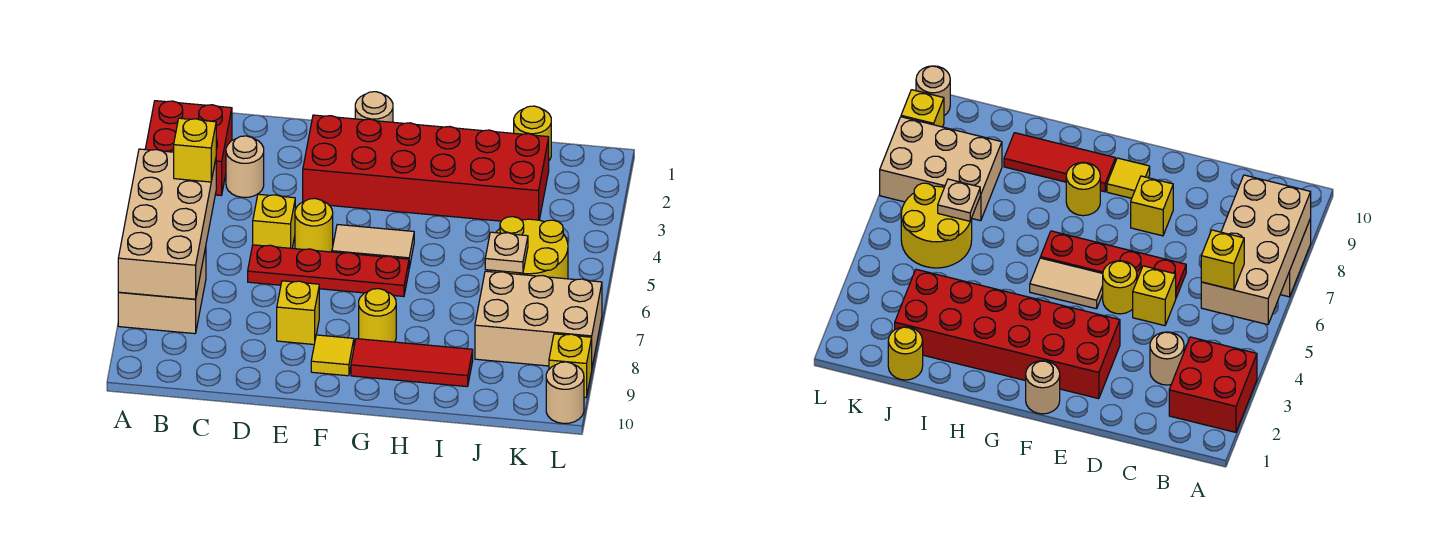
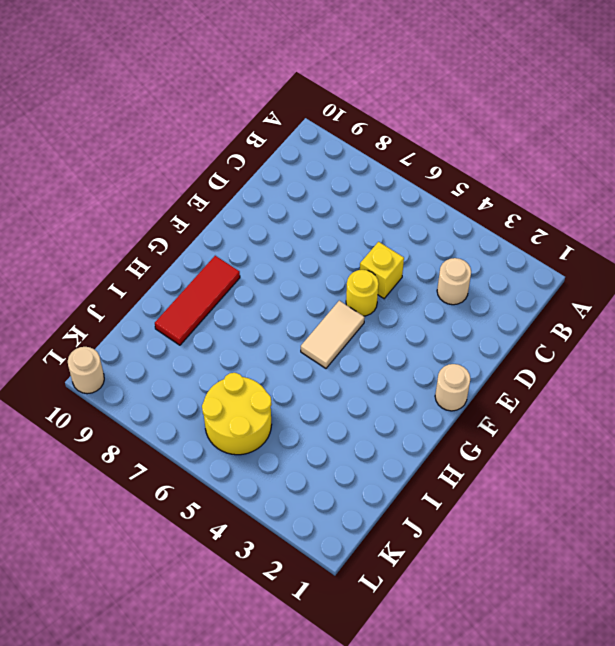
none -> red brick A2:B3 level 1
none -> tan brick A7:B8 level 1
none -> red plate D6:G6 level 1

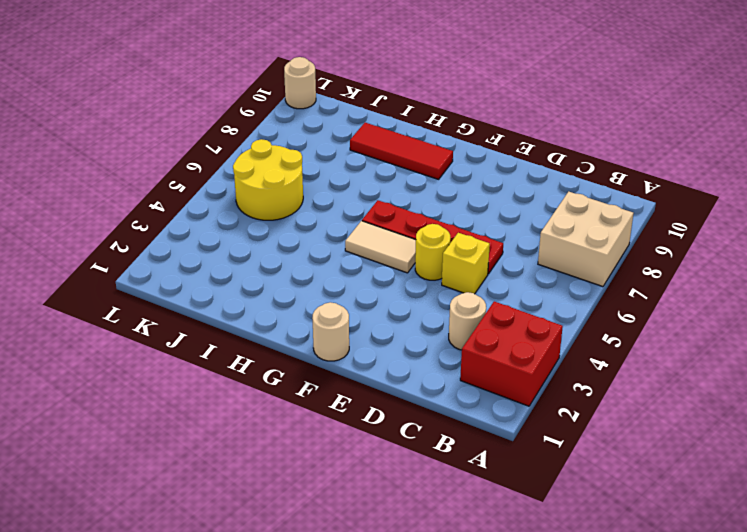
none -> red brick E2:J3 level 1
none -> yellow brick E8 level 1
none -> yellow tile F9 level 1

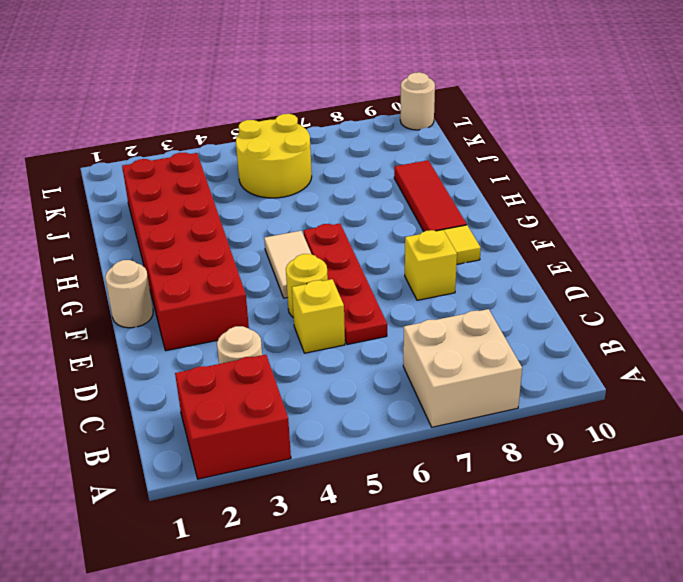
none -> yellow round brick G8 level 1
none -> yellow round brick J1 level 1
none -> tan brick J7:L8 level 1

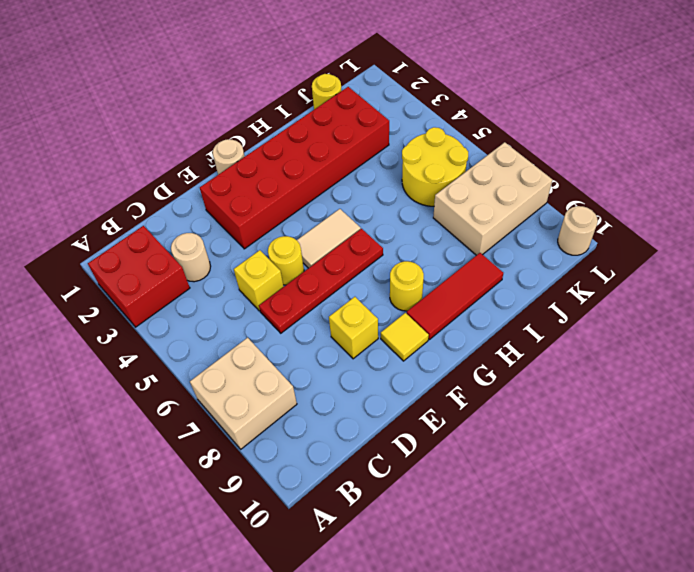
none -> yellow brick L9 level 1
none -> tan brick A5:B8 level 2
none -> tan plate J6 level 2

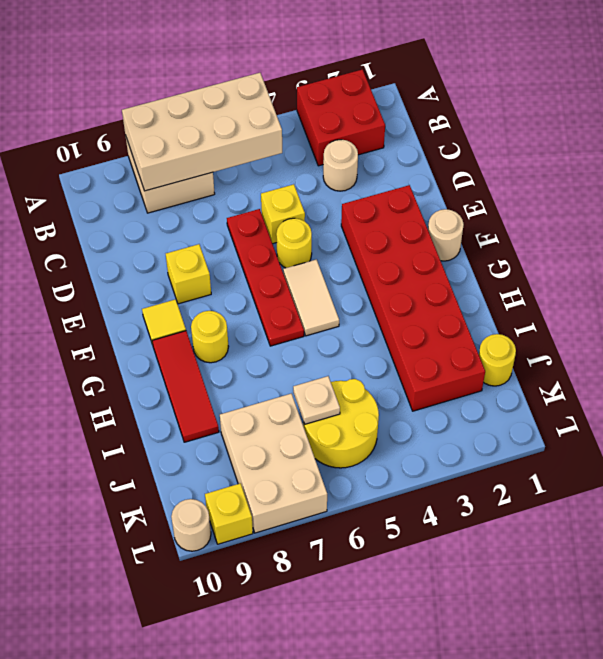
none -> yellow brick B5 level 3

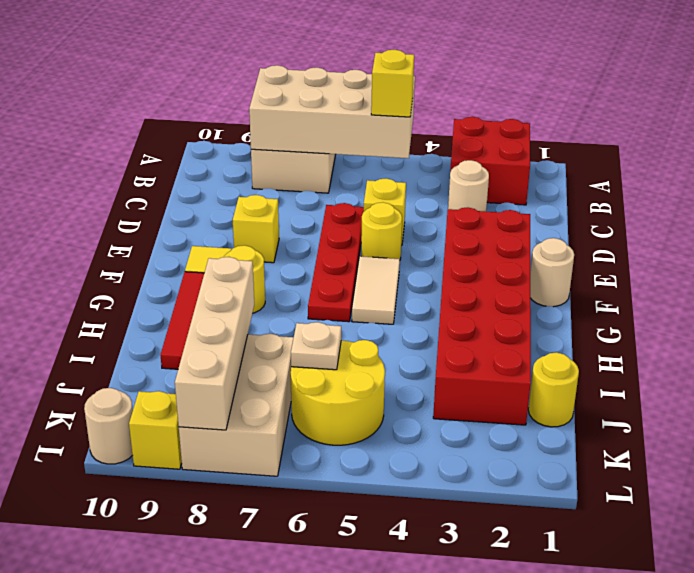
tan brick I8:L8 level 2 -> none

